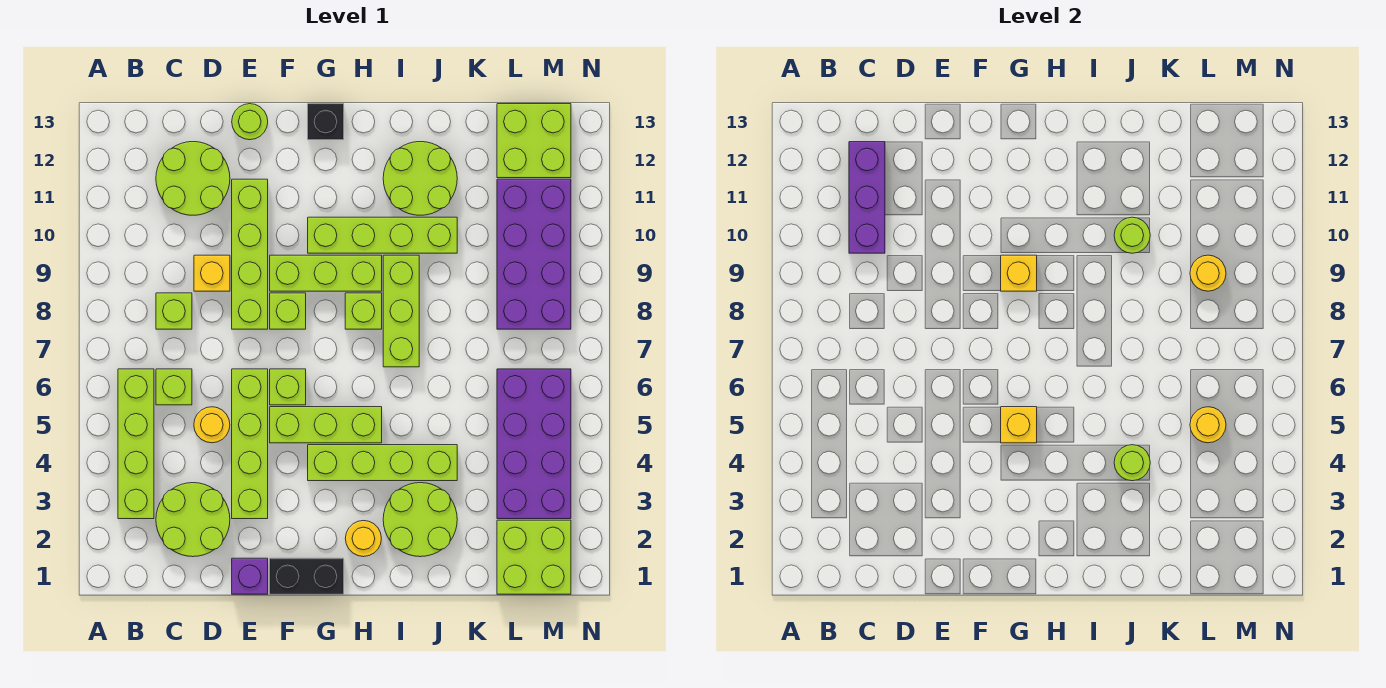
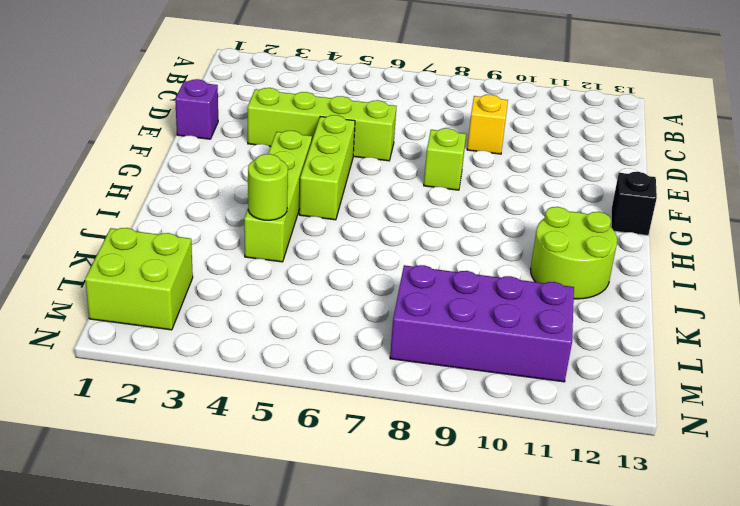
none -> lime brick B3:B6 level 1
none -> lime round brick C2:D3 level 1
none -> lime brick C6 level 1
none -> lime brick C8 level 1

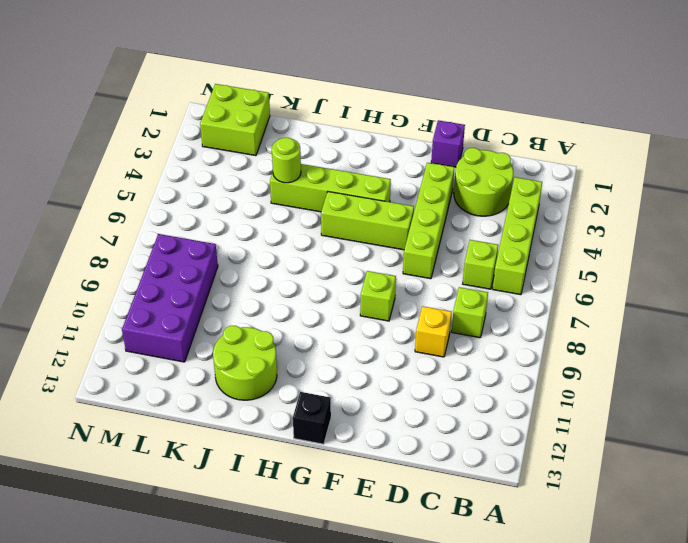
none -> lime round brick C11:D12 level 1
none -> yellow round brick D5 level 1
none -> lime brick E8:E11 level 1
none -> lime round brick E13 level 1

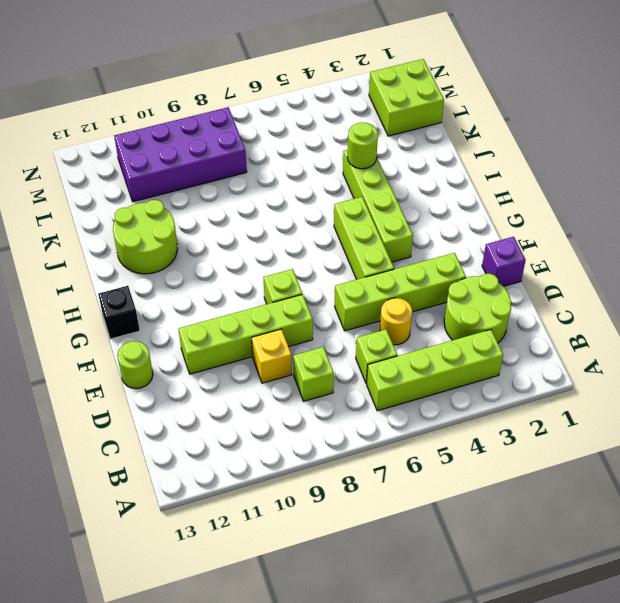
none -> lime round brick C11:D12 level 1
none -> black brick F1:G1 level 1
none -> lime brick F6 level 1
none -> lime brick F9:H9 level 1

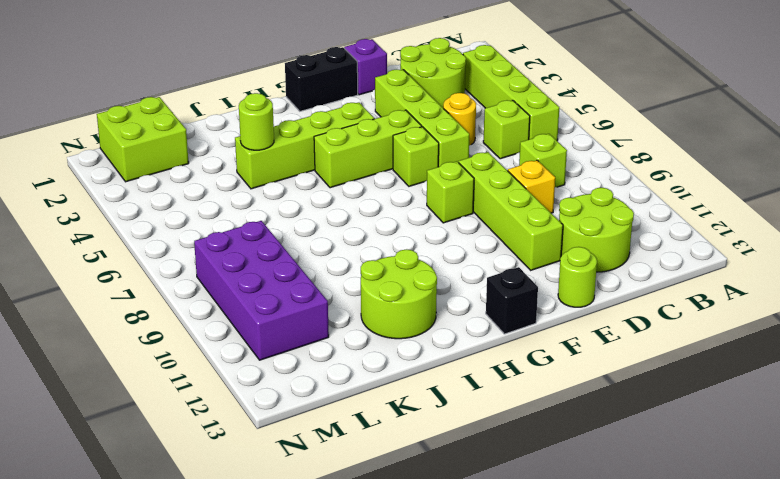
none -> lime brick F9:H9 level 1
none -> lime brick G10:J10 level 1
none -> yellow round brick H2 level 1
none -> lime brick H8 level 1

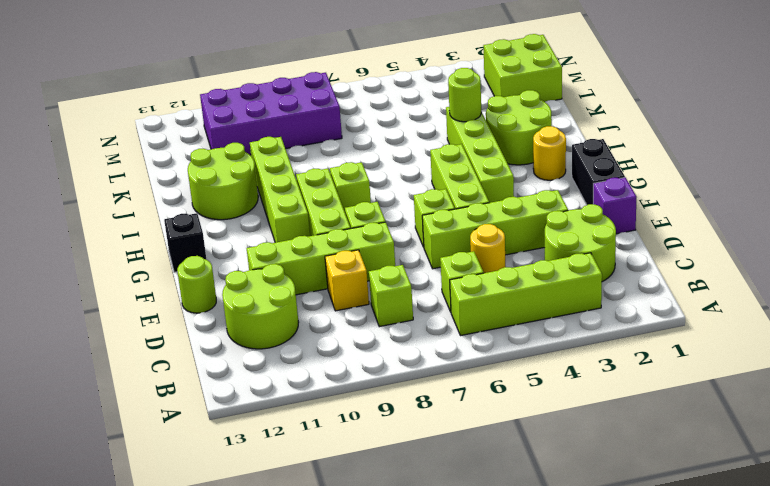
none -> lime brick I7:I9 level 1
none -> purple brick L3:M6 level 1
none -> lime brick L12:M13 level 1
none -> purple brick C10:C12 level 2

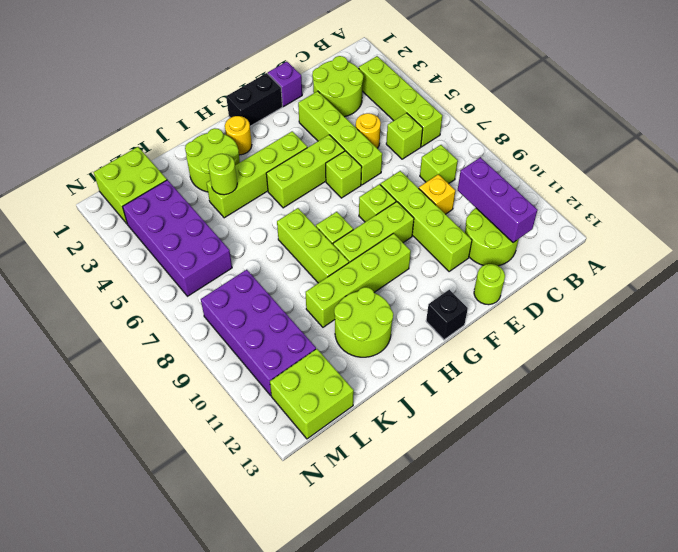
none -> yellow brick G5 level 2
none -> yellow brick G9 level 2
none -> lime round brick J10 level 2
none -> yellow round brick L5 level 2

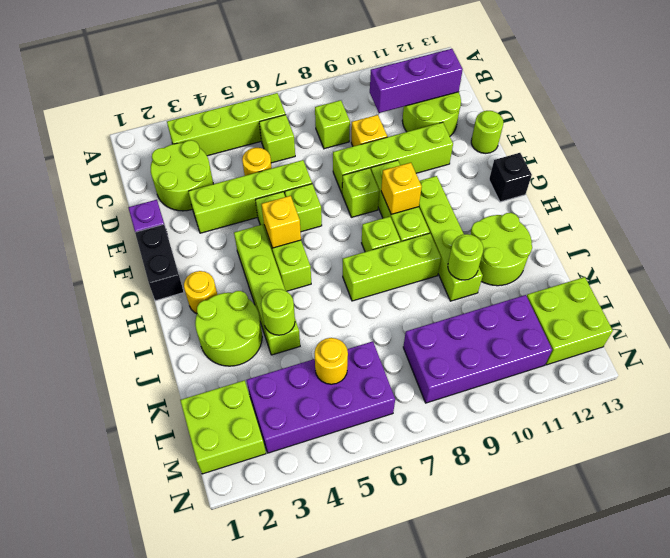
none -> yellow round brick L9 level 2

